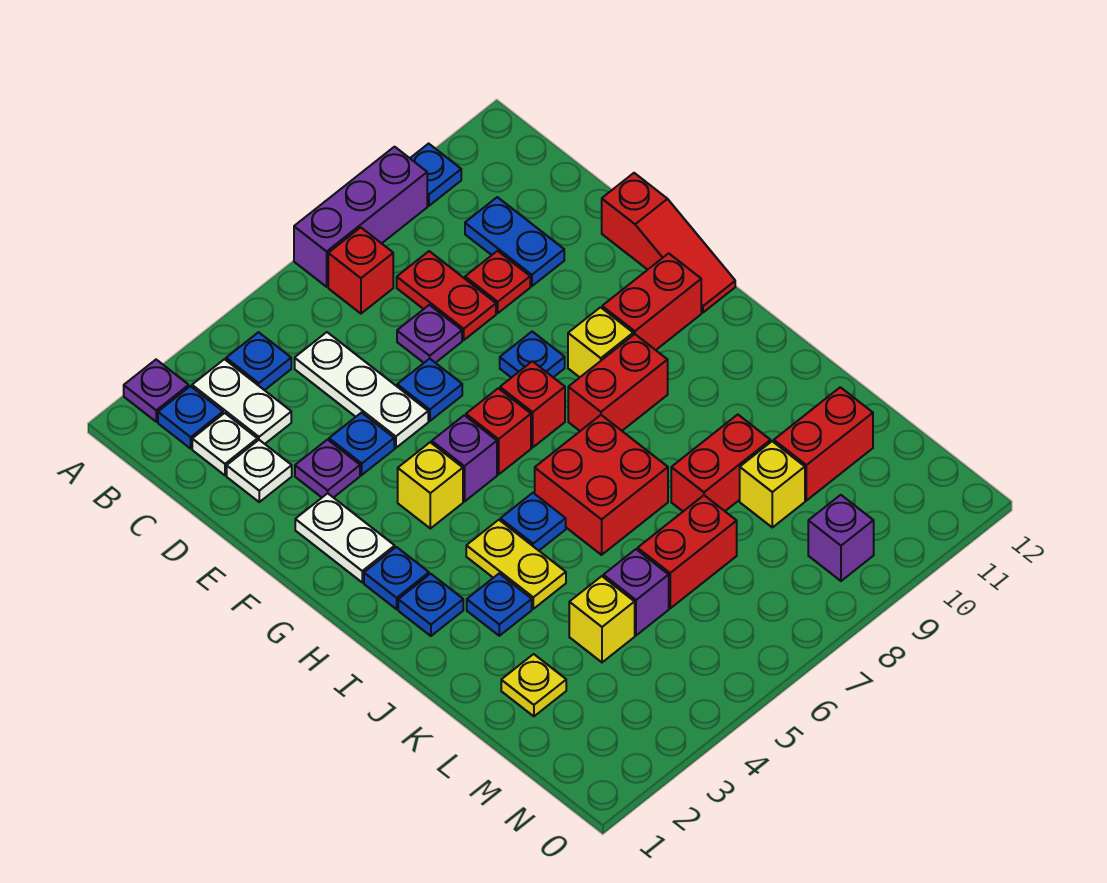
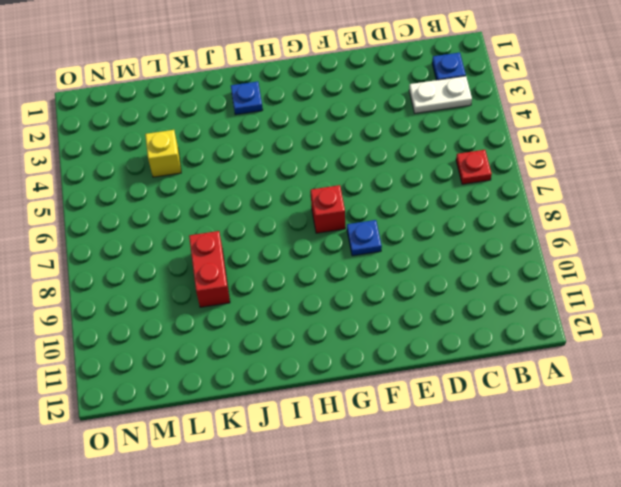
red plate B6 level 1 -> red plate D9 level 1
none -> purple plate A2 level 1
none -> purple brick A7:A9 level 1
none -> blue plate A10 level 1
none -> blue plate B4 level 1

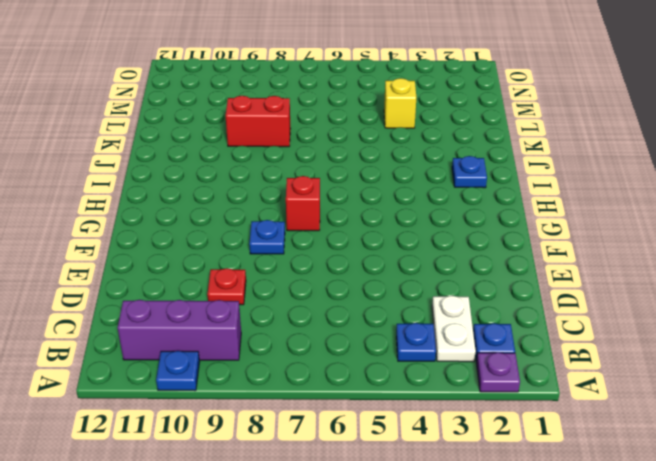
purple brick B9:B11 level 1 -> purple brick A7:A9 level 1
none -> red brick B7 level 1
none -> white plate C2 level 1
none -> white plate C5:E5 level 1
none -> red plate C8:D8 level 1

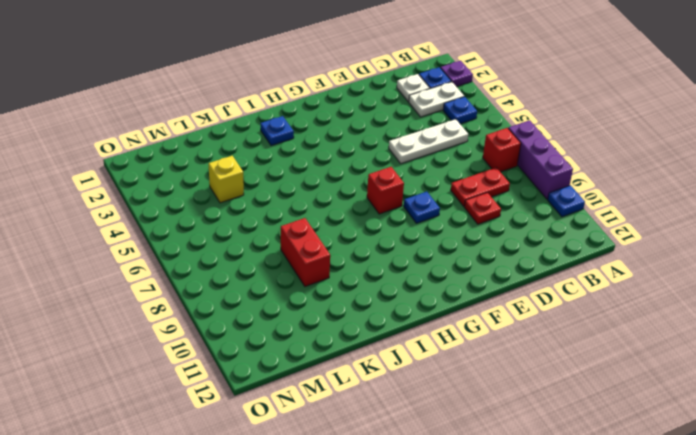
none -> blue plate C10:D10 level 1
none -> white plate D2 level 1
none -> purple plate D7 level 1
none -> purple plate E3 level 1

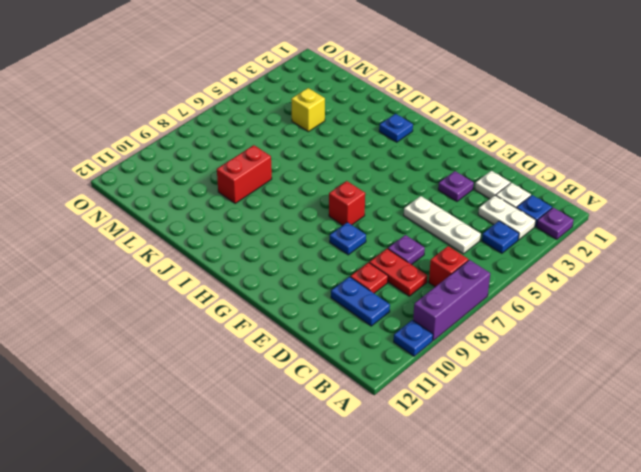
none -> blue plate E4 level 1
none -> blue plate E6 level 1
none -> red slope E12:G12 level 1 top E
none -> white plate F2:G2 level 1

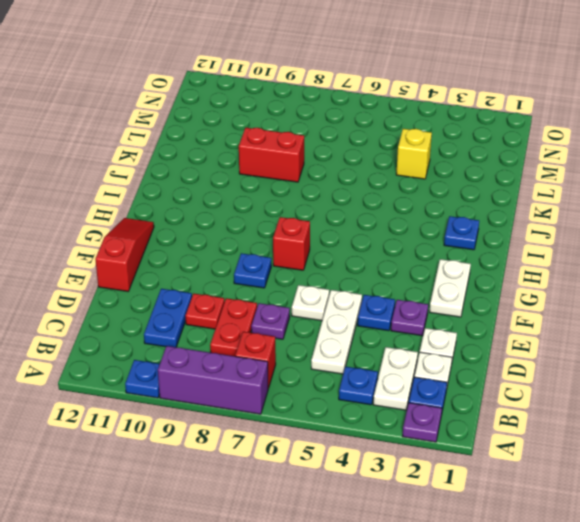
white plate E6 level 1 -> blue plate E6 level 1
none -> yellow brick G4 level 1
none -> purple brick G5 level 1
none -> red brick G6 level 1
none -> yellow brick G9 level 1

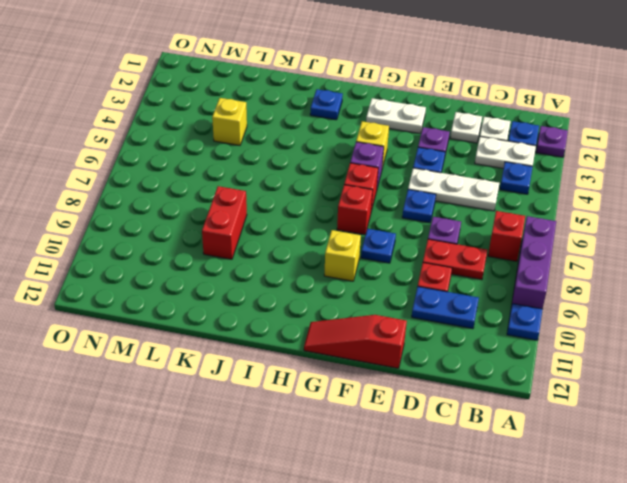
none -> red brick G10:G11 level 1
none -> blue plate H2 level 1
none -> red brick H8:H9 level 1
none -> yellow plate I4:J4 level 1

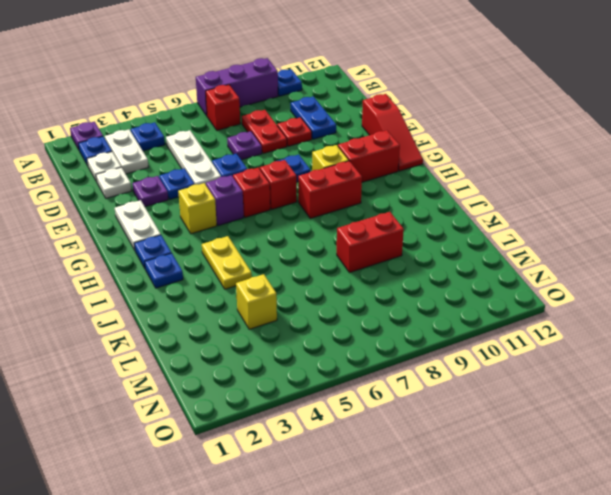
none -> blue plate I5 level 1
none -> red brick I6:J7 level 1
none -> blue plate J3 level 1
none -> yellow plate L2 level 1

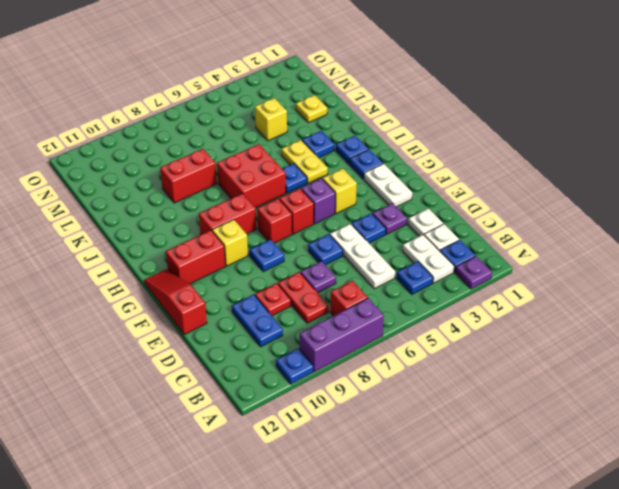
none -> purple brick L5 level 1
none -> red brick L6:L7 level 1
none -> yellow brick L9 level 1
none -> red brick L10:L11 level 1

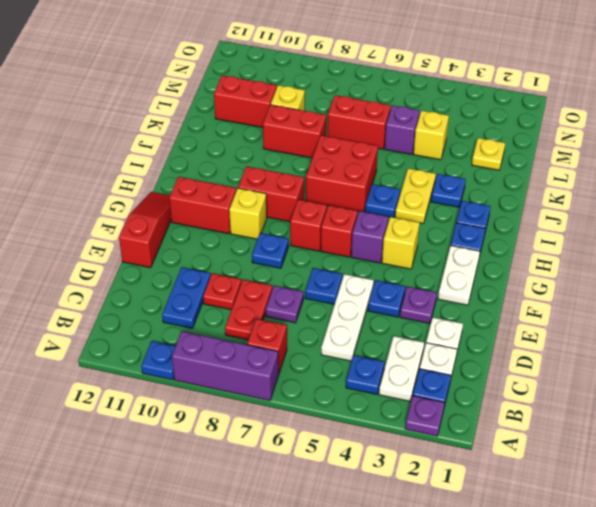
none -> purple brick N9 level 1

